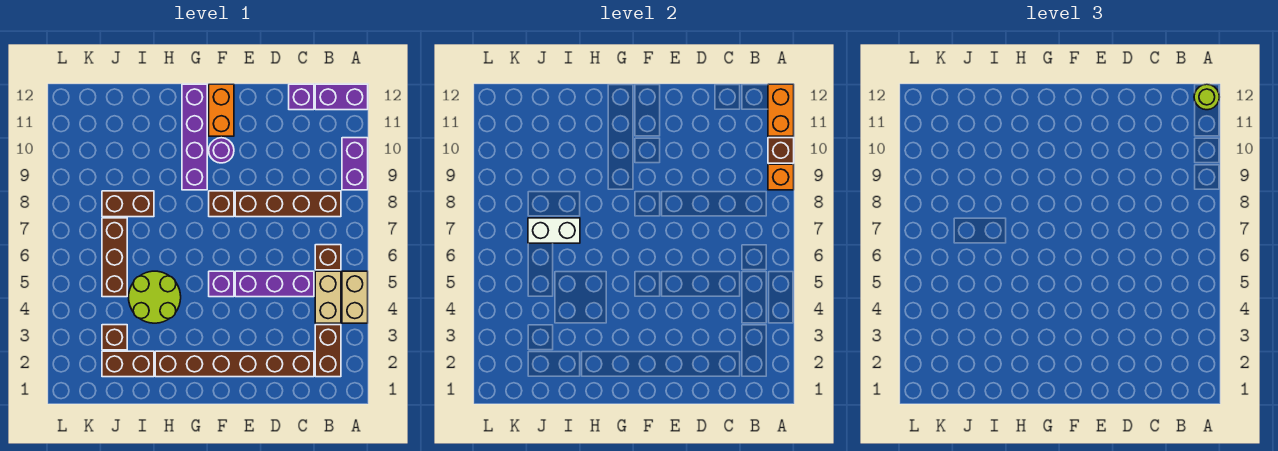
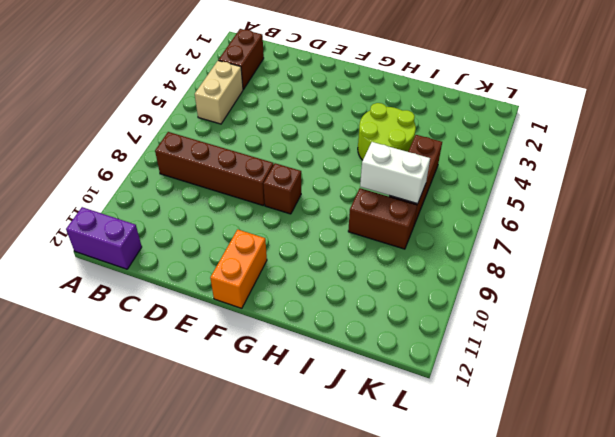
none -> tan brick A4:A5 level 1
none -> purple brick A9:A10 level 1
none -> brown brick B6 level 1

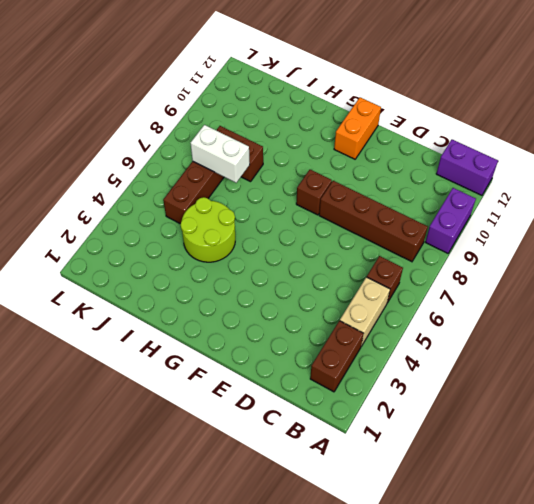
none -> tan brick A4:A5 level 1
none -> brown brick C2:H2 level 1
none -> purple brick C5:E5 level 1

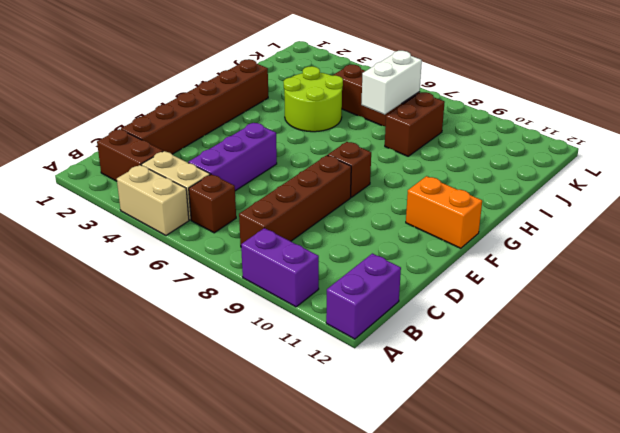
none -> purple brick C12 level 1
none -> purple brick F5 level 1
none -> purple round brick F10 level 1

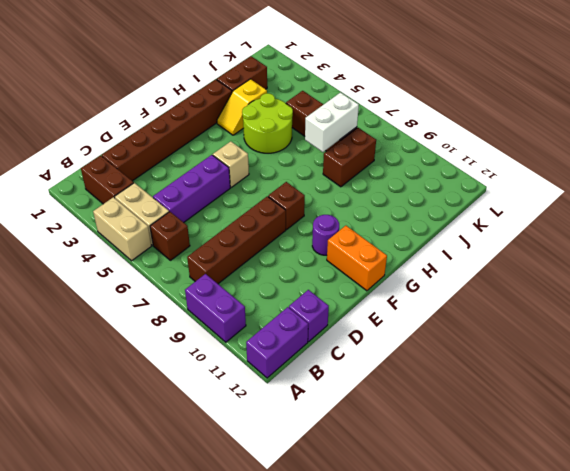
tan brick F5 level 1 -> purple brick F5 level 1
yellow slope H3:I3 level 1 top I -> none
none -> purple brick G9:G12 level 1
none -> brown brick J3 level 1
none -> orange brick A9 level 2

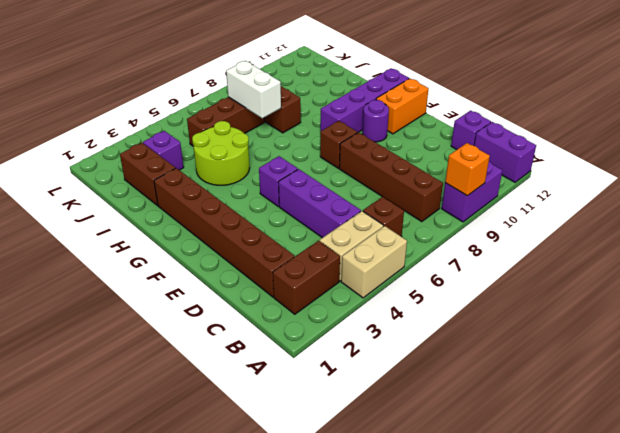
purple brick J3 level 1 -> brown brick J3 level 1
none -> brown brick A10 level 2
none -> orange brick A11:A12 level 2
none -> lime round brick A12 level 3

